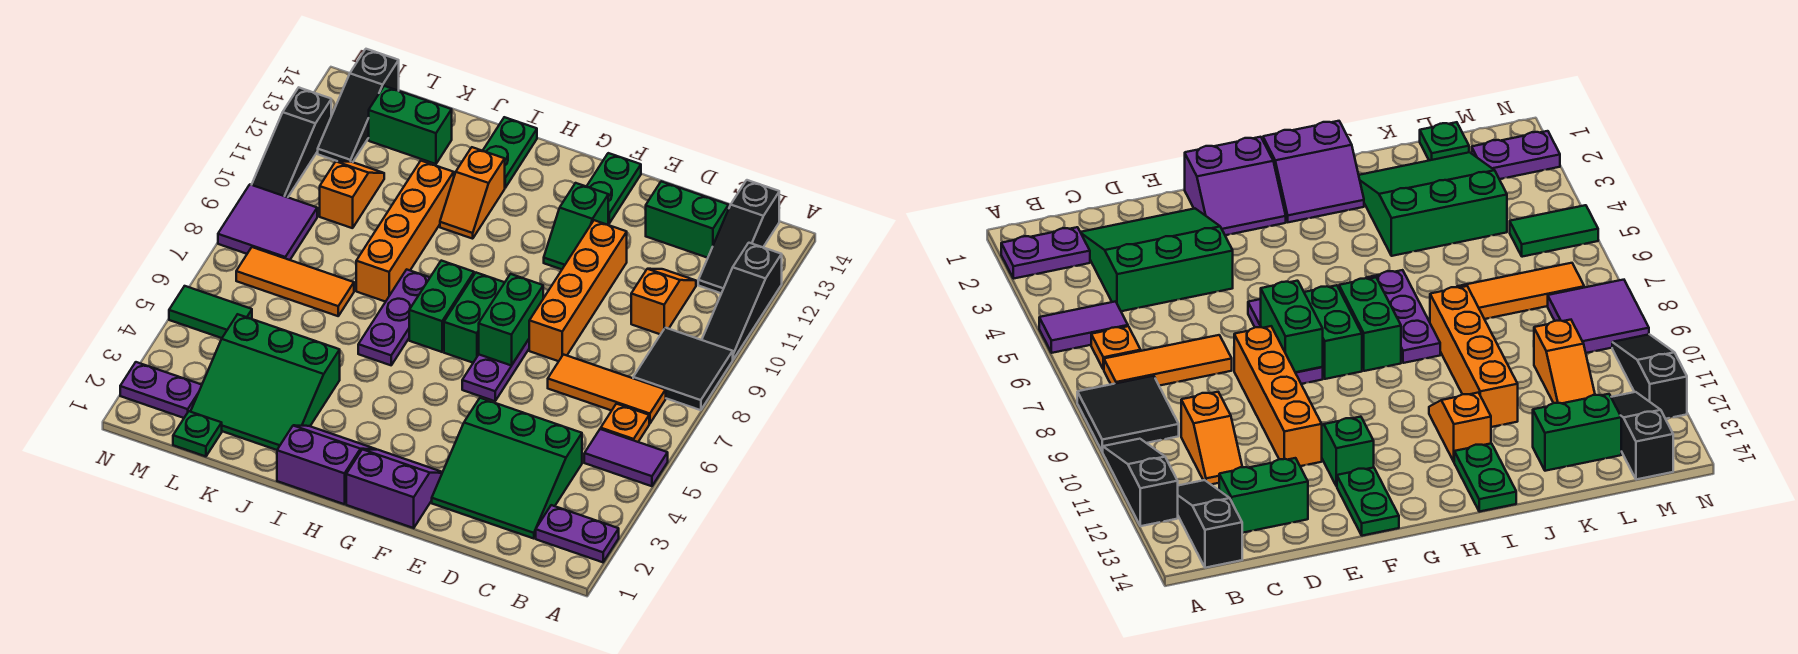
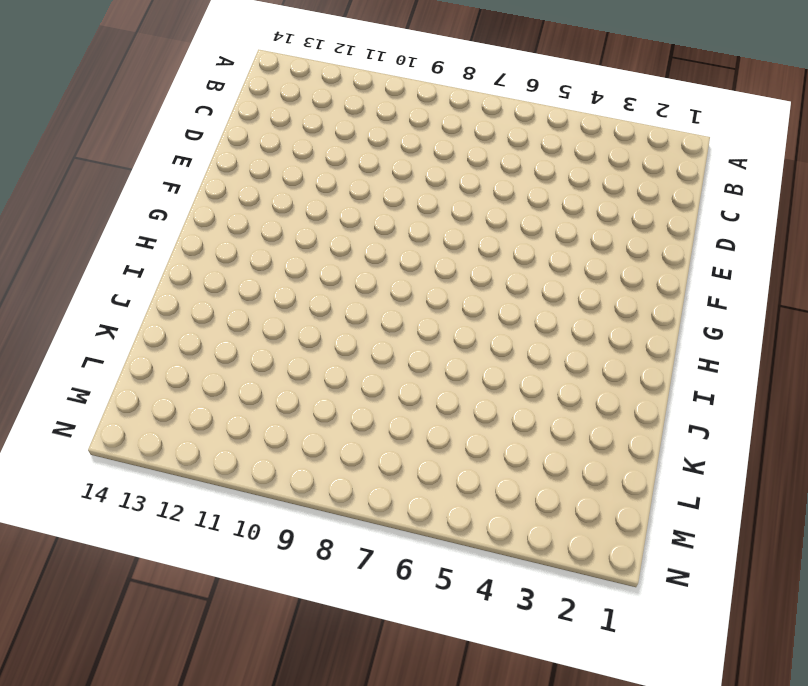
none -> purple plate A2:B2 level 1
none -> purple tile A5:B5 level 1
none -> black tile A8:B9 level 1
none -> black slope A10:A12 level 1 top 12

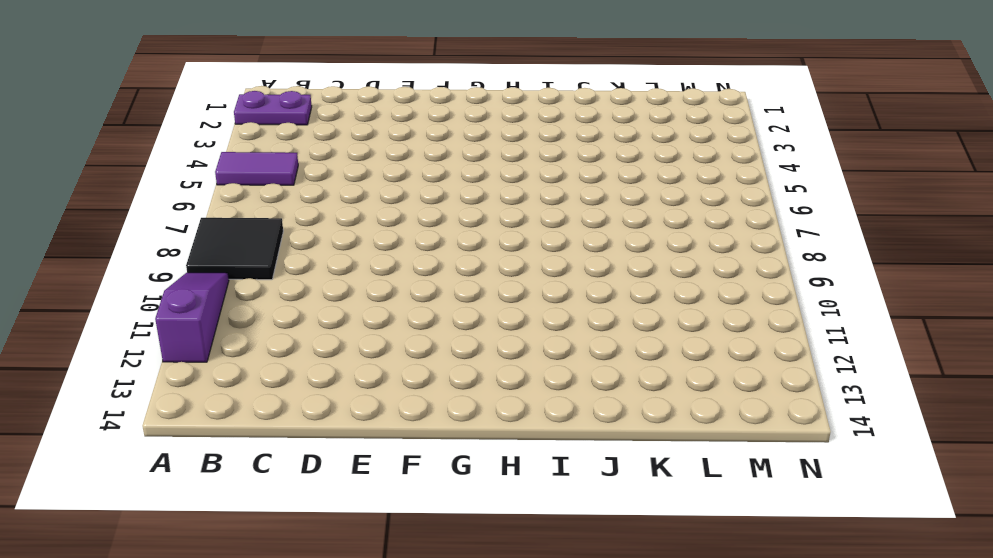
purple slope A10:A12 level 1 top 12 -> black slope A10:A12 level 1 top 12
none -> orange plate B6 level 1
none -> orange tile B7:D7 level 1
none -> black slope B12:B14 level 1 top 14
none -> green slope C2:E4 level 1 top 4

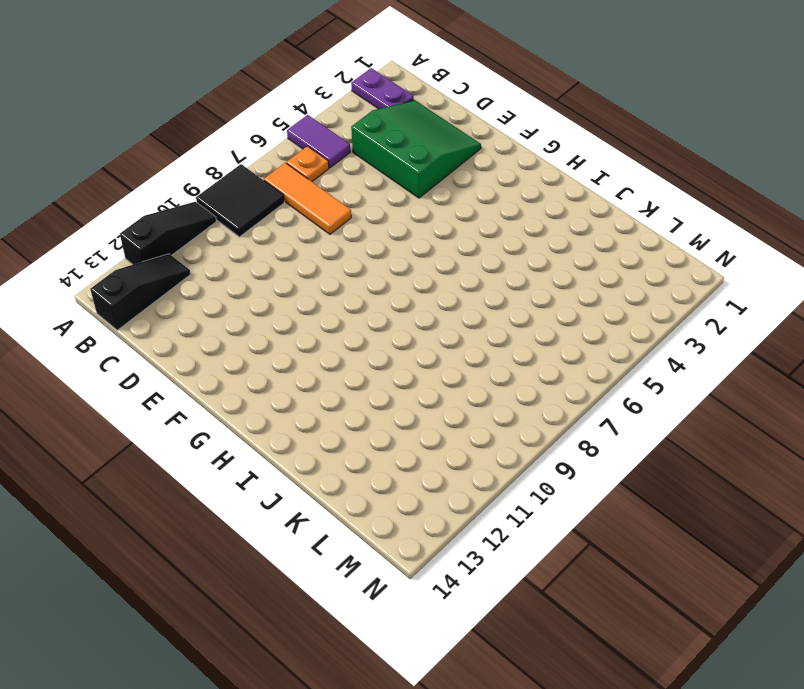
none -> orange slope C10:C11 level 1 top 10
none -> green brick C13:D13 level 1
none -> orange brick E8:E11 level 1
none -> purple slope F1:G2 level 1 top 1

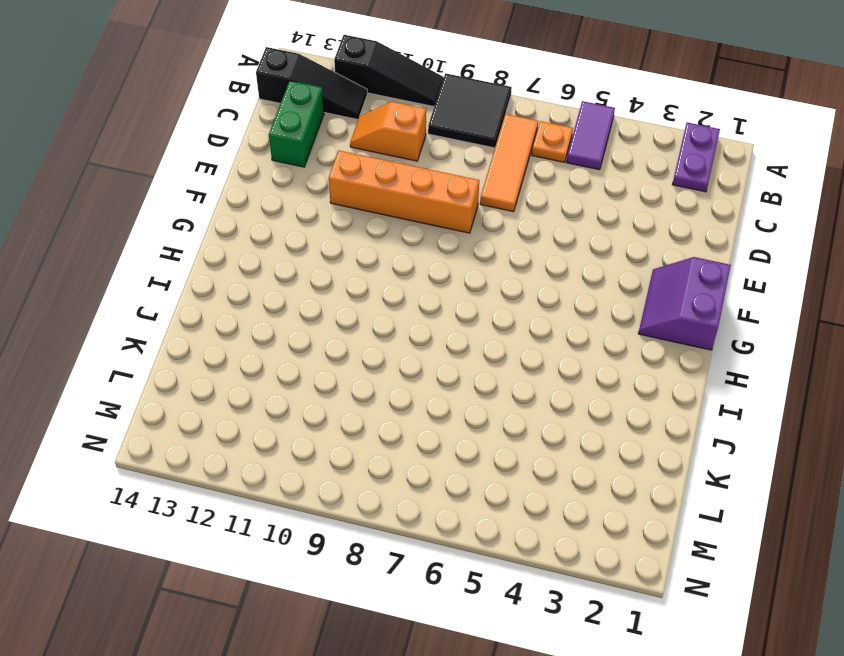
none -> green slope C2:E4 level 1 top 4
none -> purple plate F6:F8 level 1
none -> green slope F11:F12 level 1 top 12
none -> green plate F13:F14 level 1

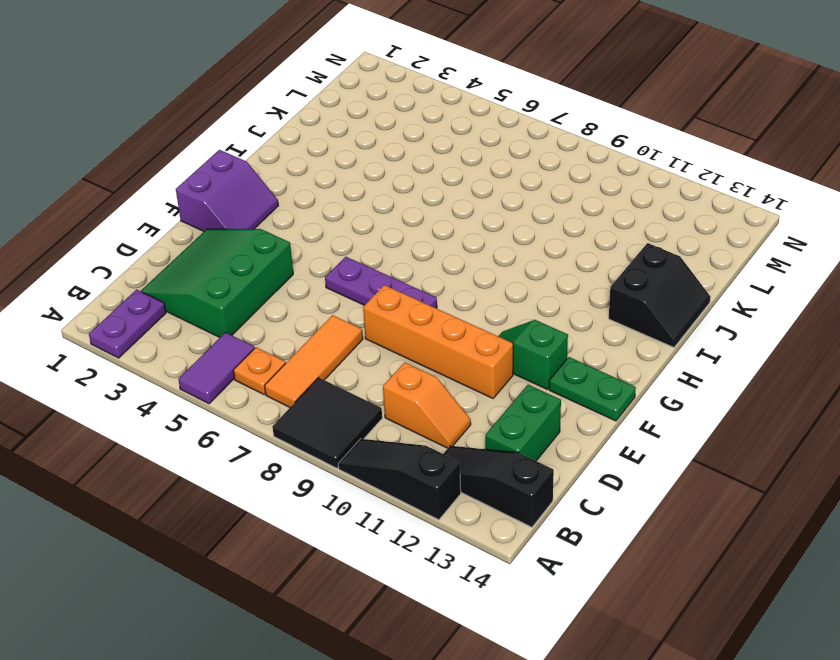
black slope I13:J14 level 1 top 13 -> green plate I13:I14 level 1
none -> green brick G7:G8 level 1
none -> purple slope H1:I2 level 1 top 1
none -> green brick H7:H8 level 1
none -> purple plate I6:I8 level 1

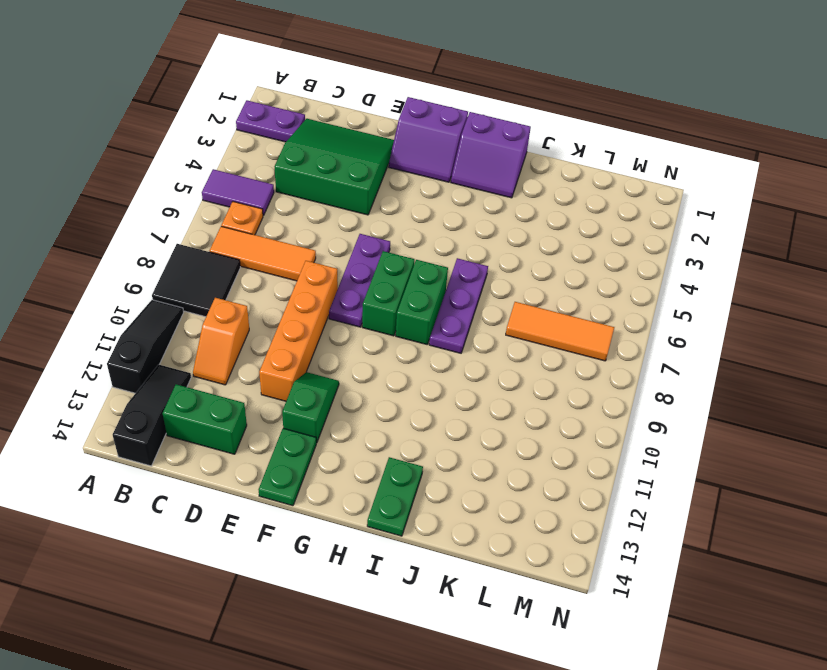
none -> orange slope I11:I12 level 1 top 12
none -> green slope J2:L4 level 1 top 4
none -> orange brick J8:J11 level 1
none -> green brick K13:L13 level 1

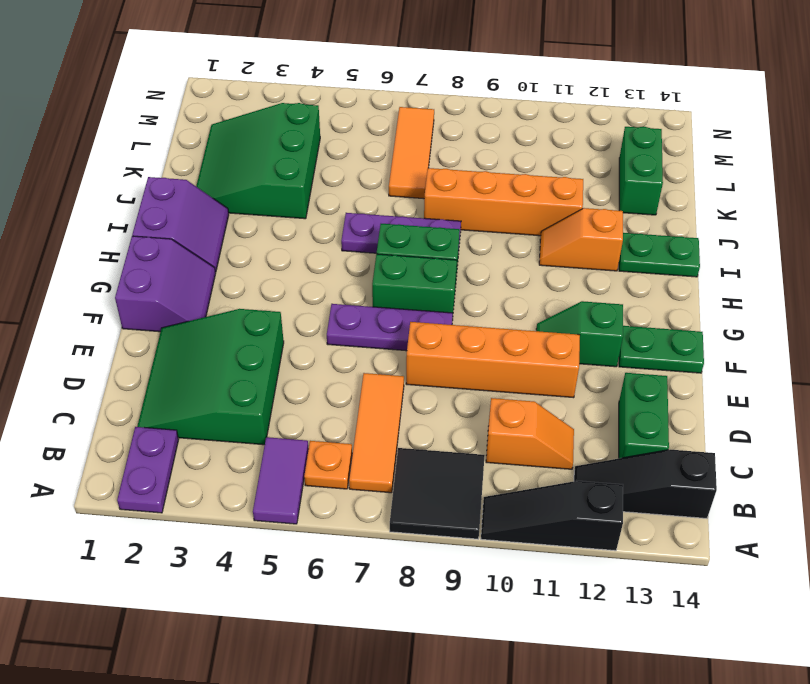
none -> green plate L1 level 1
none -> orange slope L10:L11 level 1 top 10
none -> purple plate M2:N2 level 1
none -> green tile M5:N5 level 1

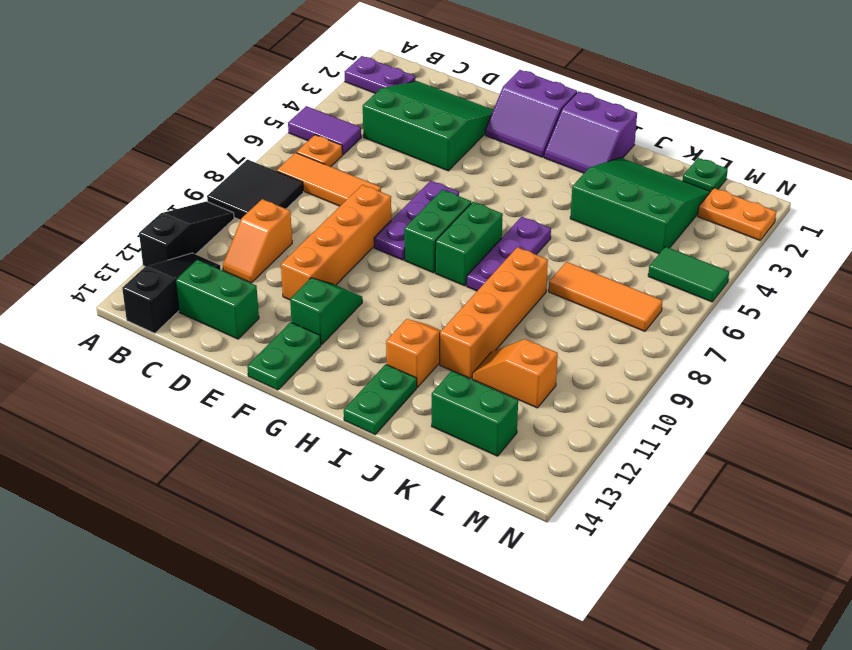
orange slope K11:L11 level 1 top L -> orange slope L10:L11 level 1 top 10
orange plate M2:N2 level 1 -> purple plate M2:N2 level 1
none -> purple tile M8:N9 level 1
none -> black slope M12:M14 level 1 top 14
none -> black slope N10:N12 level 1 top 12
none -> green brick F7:F8 level 2

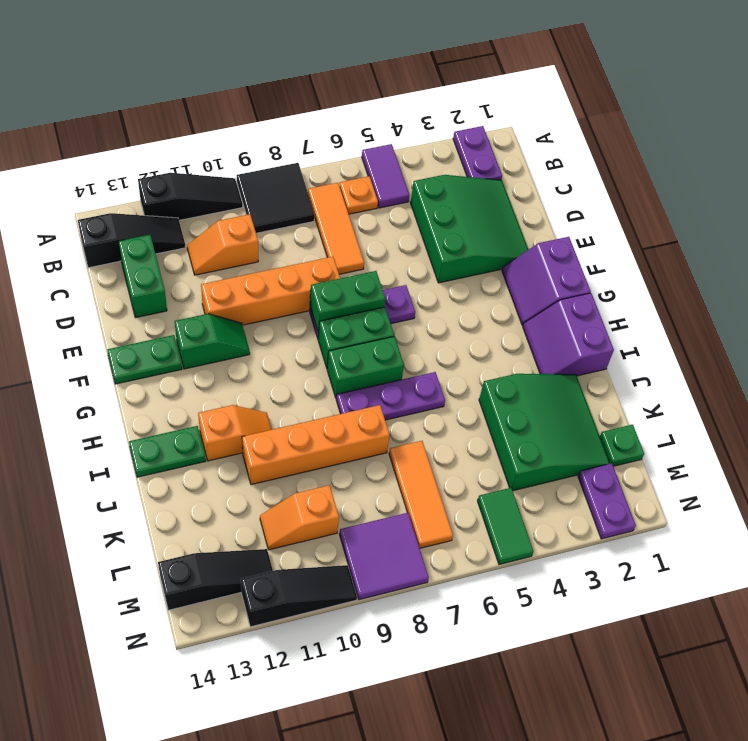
none -> green brick K13:L13 level 1

